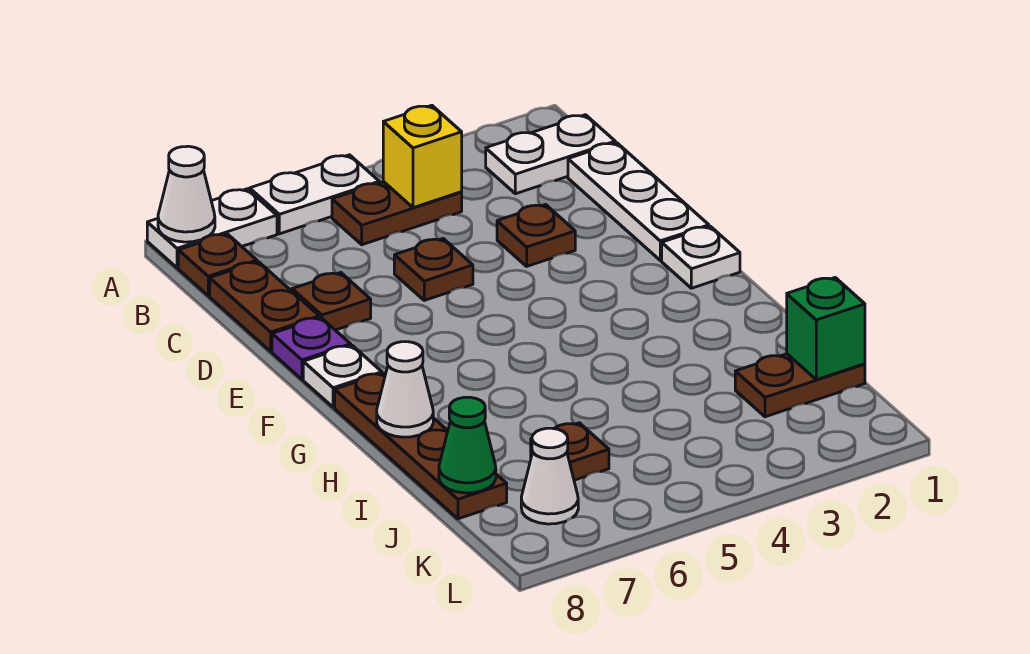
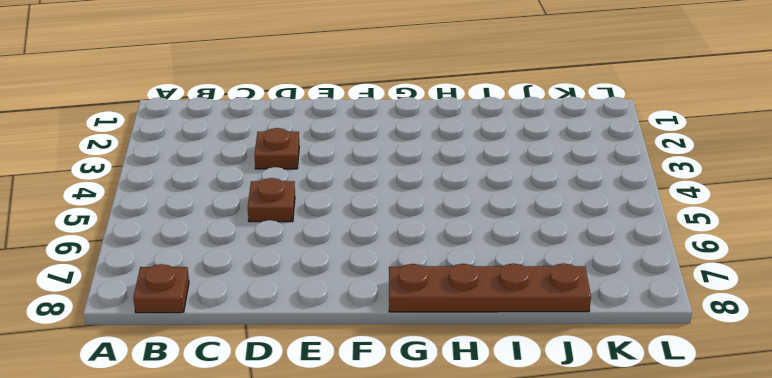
none -> white plate A5:A6 level 1
none -> white plate A7:A8 level 1
none -> white plate B1:B2 level 1

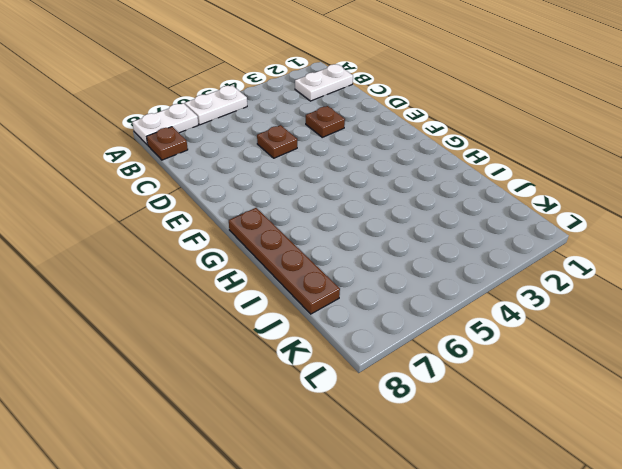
none -> brown plate B4:B5 level 1
none -> white plate C1:E1 level 1
none -> brown plate C8:D8 level 1

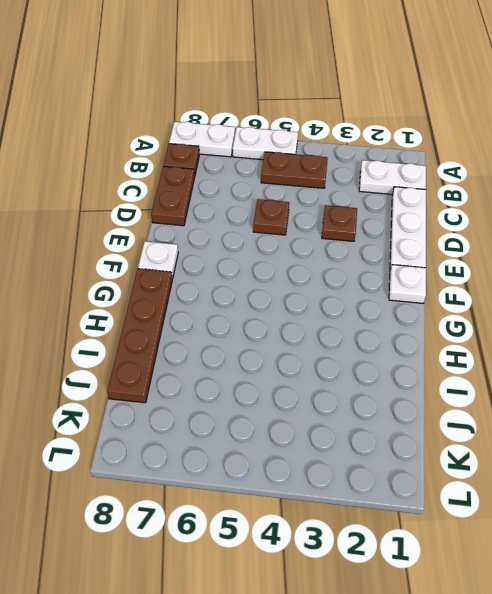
none -> brown plate D7 level 1
none -> purple plate E8 level 1
none -> brown plate J1:J2 level 1

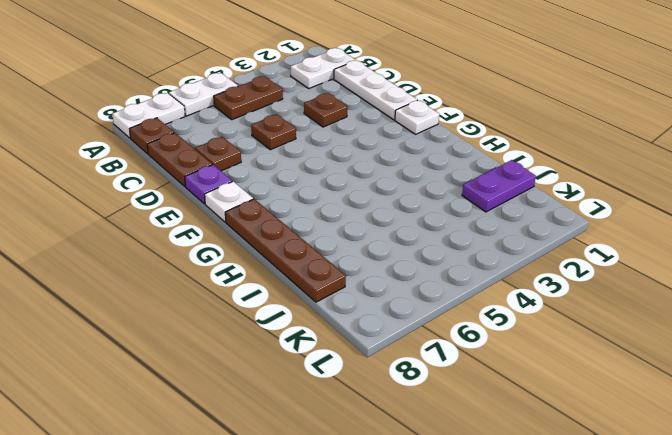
purple plate J1:J2 level 1 -> brown plate J1:J2 level 1
none -> brown plate J6 level 1
none -> white cone K7 level 1
none -> white cone A8 level 2

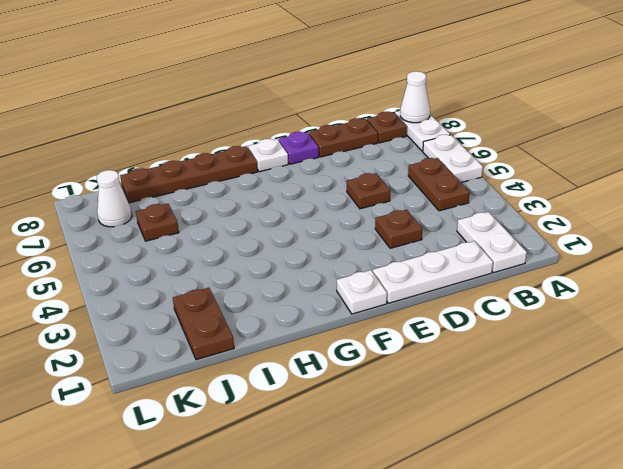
none -> brown plate D7 level 1
none -> yellow brick B4 level 2
none -> white cone H8 level 2

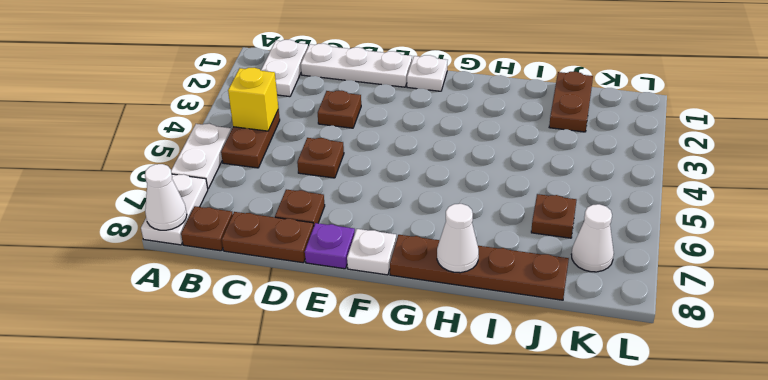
none -> green brick J1 level 2
none -> green cone J8 level 2

